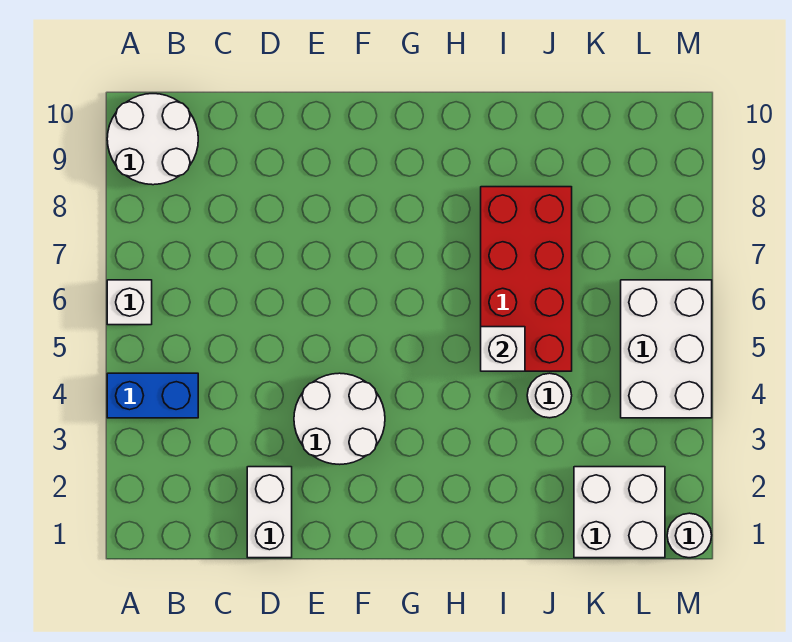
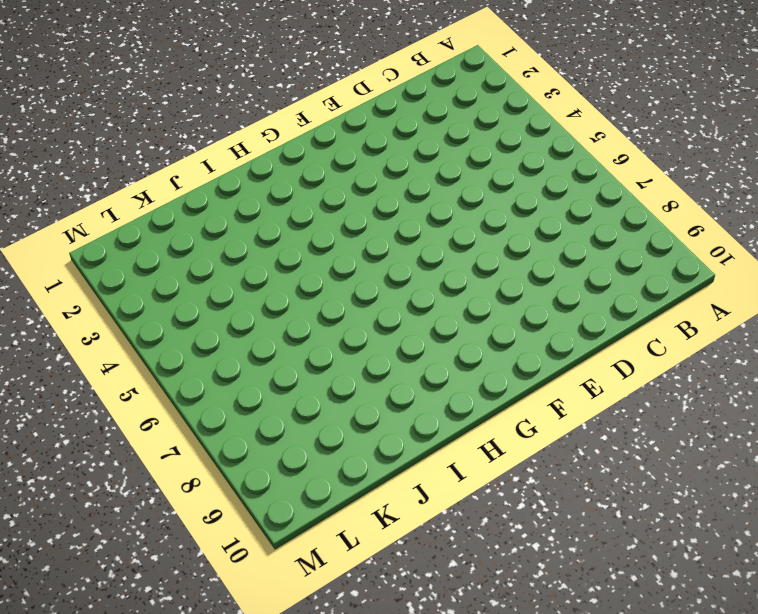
none -> blue brick A4:B4 level 1
none -> white brick A6 level 1

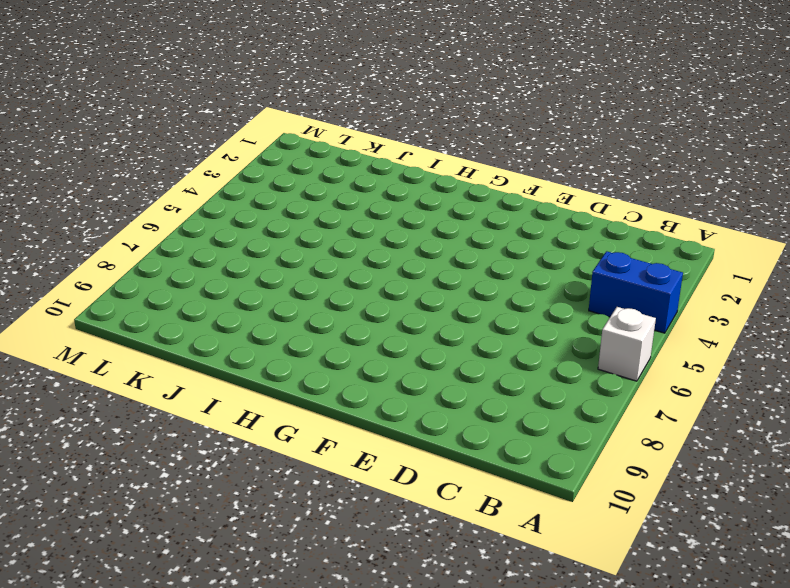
none -> white round brick A9:B10 level 1
none -> white brick D1:D2 level 1

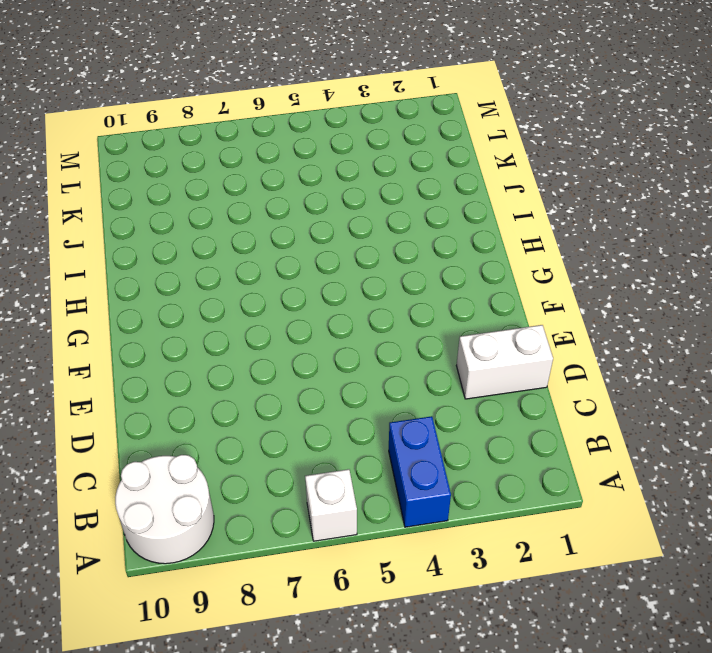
none -> white round brick E3:F4 level 1
none -> red brick I5:J8 level 1

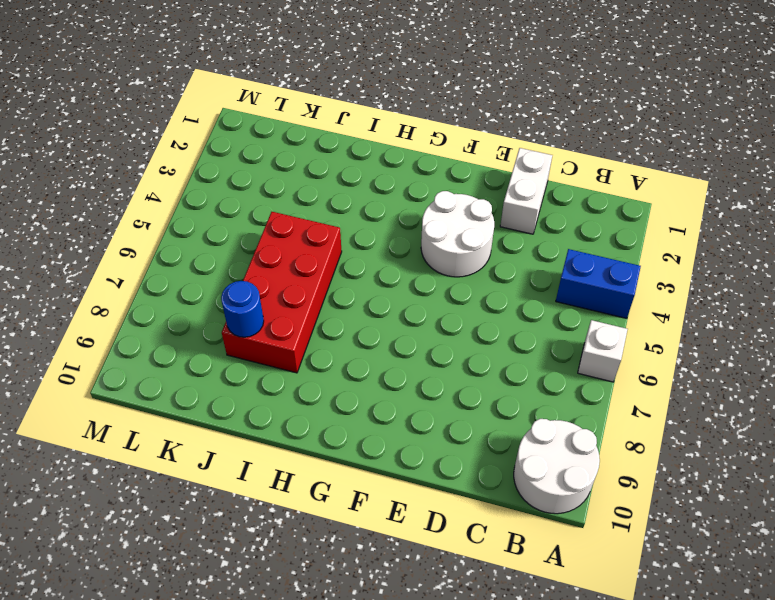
blue round brick J8 level 2 -> none
none -> white round brick J4 level 1
none -> white brick K1:L2 level 1

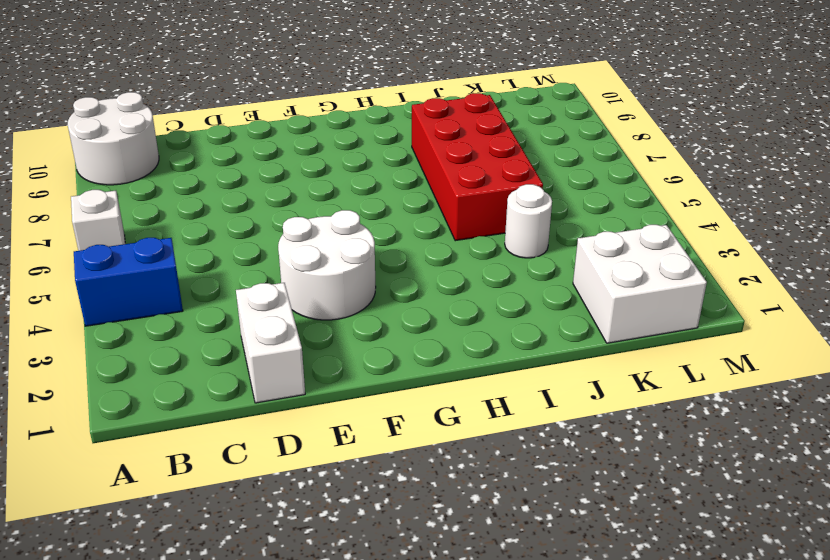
none -> white brick L4:M6 level 1
none -> white round brick M1 level 1

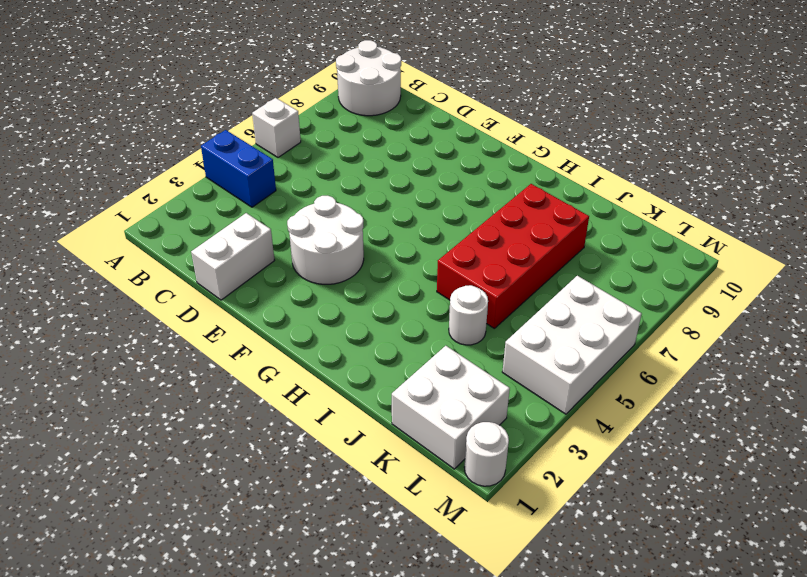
none -> white brick I5 level 2

